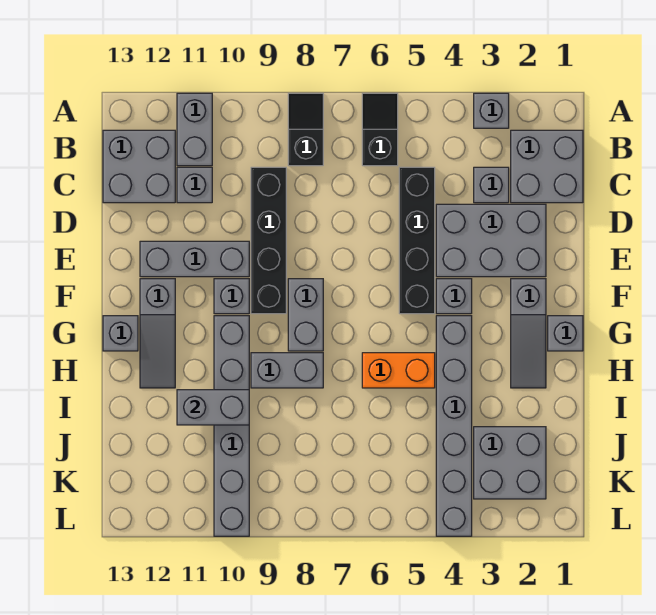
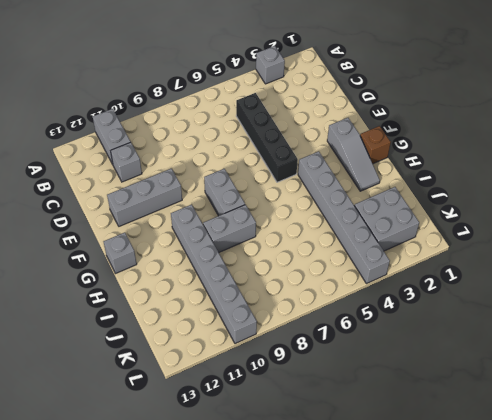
brown brick G1 level 1 -> grey brick G1 level 1
none -> black slope A6:B6 level 1 top B
none -> black slope A8:B8 level 1 top B
none -> grey brick B1:C2 level 1

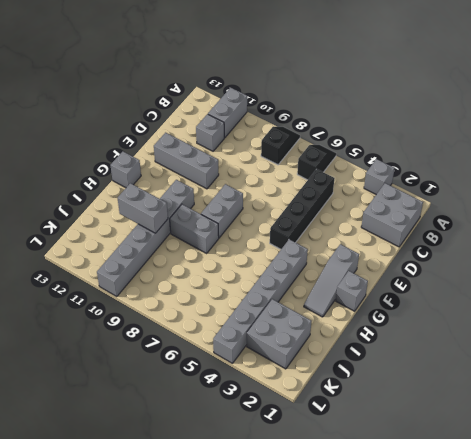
none -> grey brick B12:C13 level 1
none -> grey brick C3 level 1
none -> black brick C9:F9 level 1

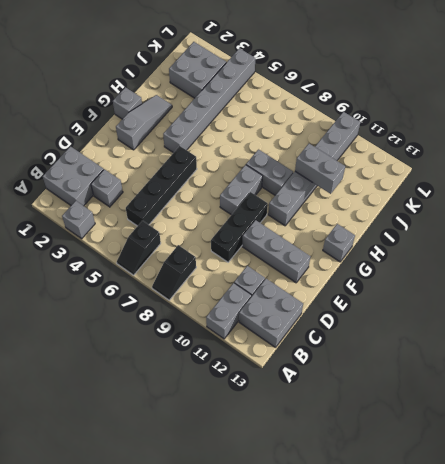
black brick D9:F9 level 1 -> black brick C9:F9 level 1
none -> grey brick D2:E4 level 1
none -> grey brick F4 level 1
none -> grey brick F10 level 1

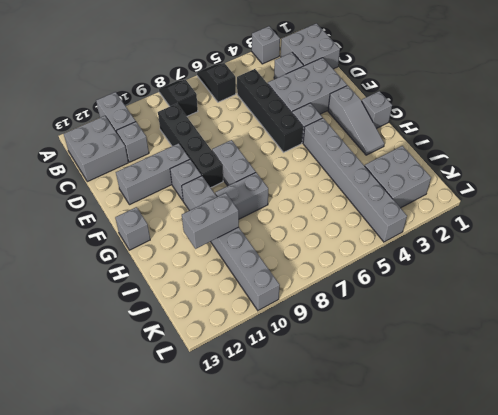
none -> grey slope F12:H12 level 1 top F
none -> orange brick H5:H6 level 1

